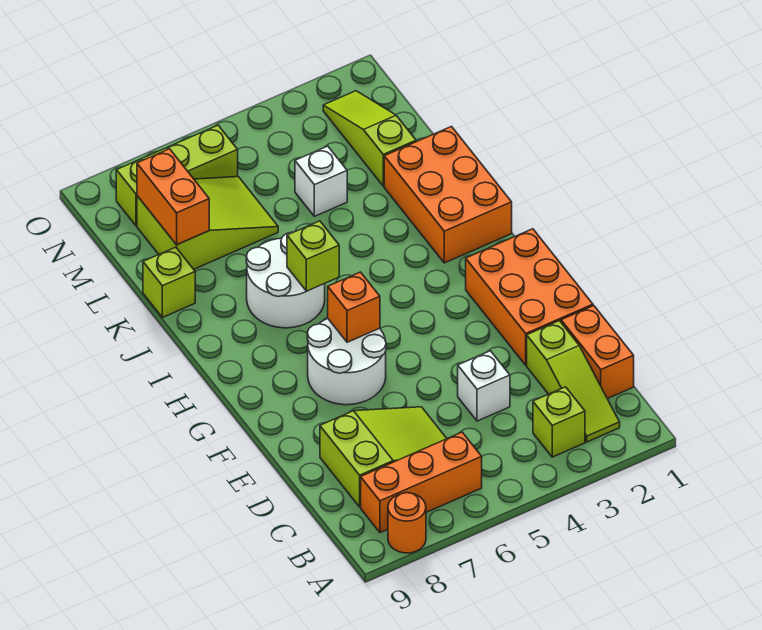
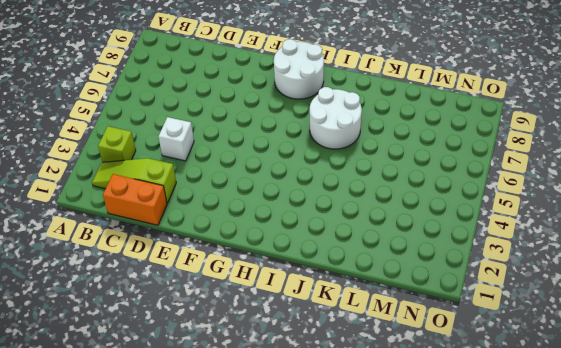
white round brick G8:H9 level 1 -> white round brick F6:G7 level 1
none -> orange round brick A8 level 1
none -> orange brick B6:B8 level 1
none -> lime slope C6:D8 level 1 top 8

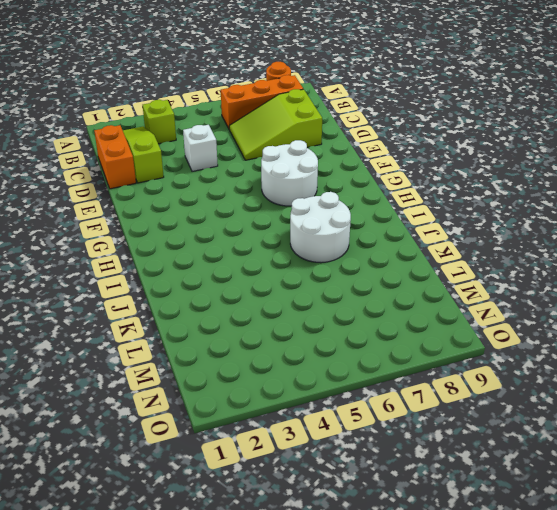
none -> orange brick E1:G2 level 1
none -> orange brick I1:K2 level 1
none -> lime brick K9 level 1

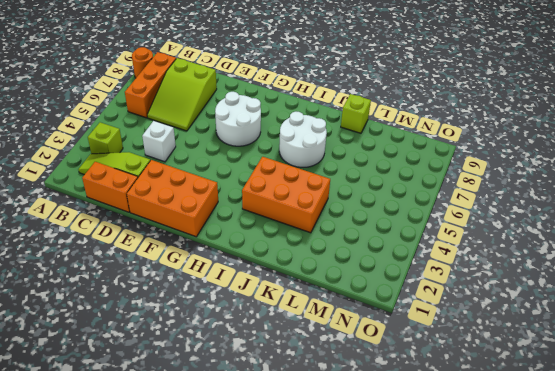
orange brick I3:K4 level 1 -> orange brick I1:K2 level 1
none -> lime slope L2:N2 level 1 top L
none -> white brick L4 level 1
none -> lime slope L6:M8 level 1 top 8

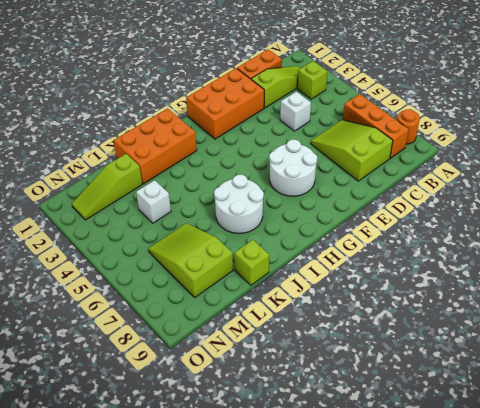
none -> lime brick N6:N8 level 1
none -> orange brick G6 level 2
none -> lime brick I6 level 2

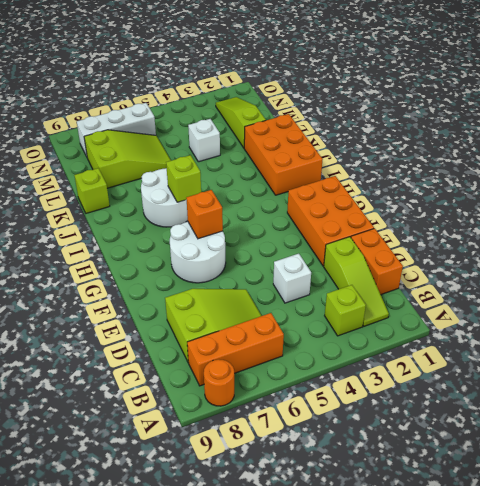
white brick N6:N8 level 1 -> lime brick N6:N8 level 1
none -> orange brick L8:M8 level 2

